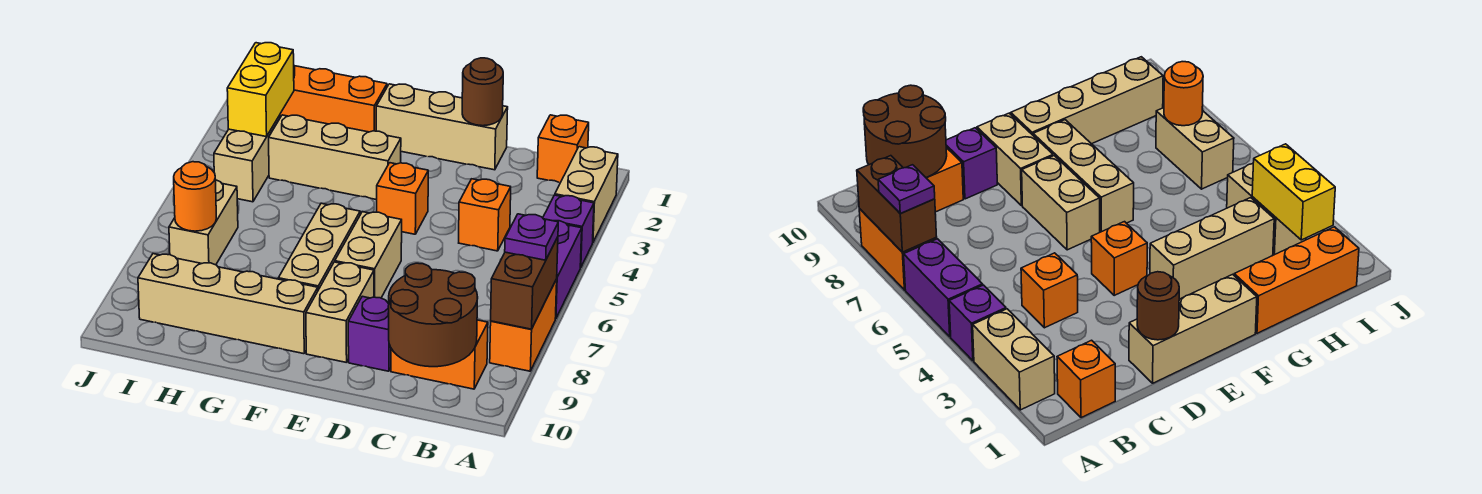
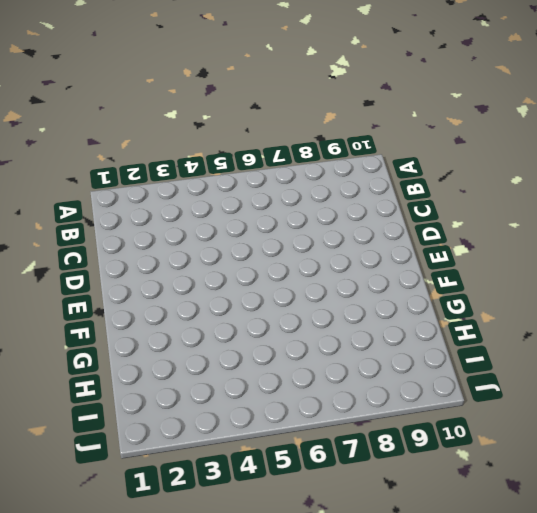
none -> tan brick A2:A3 level 1
none -> purple brick A4 level 1
none -> purple brick A5:A6 level 1

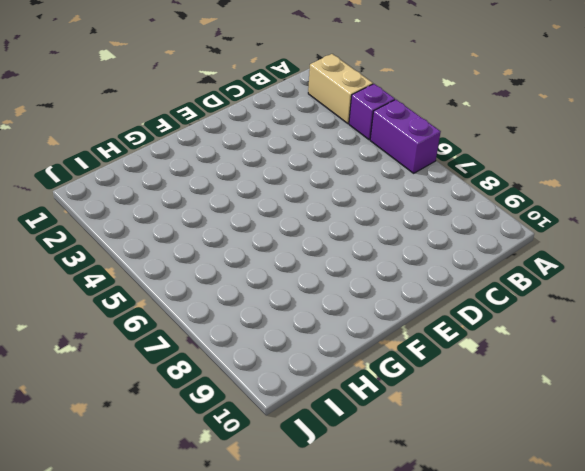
none -> orange brick A7:A8 level 1
none -> orange brick B1 level 1
none -> orange brick B9:C9 level 1

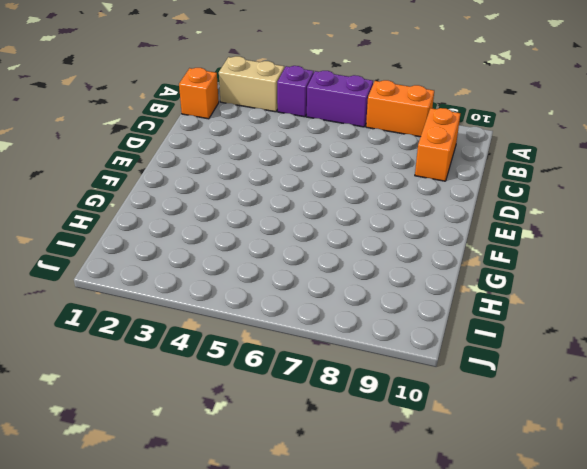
none -> orange brick C4 level 1
none -> tan brick D1:F1 level 1
none -> purple brick D9 level 1

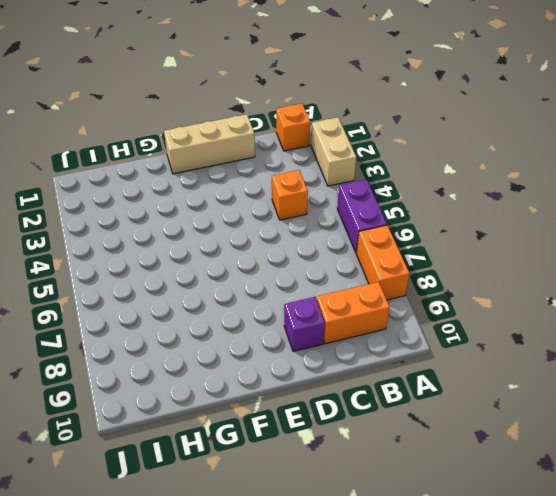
none -> purple brick A4 level 1
none -> orange brick E4 level 1
none -> tan brick E6:E7 level 1

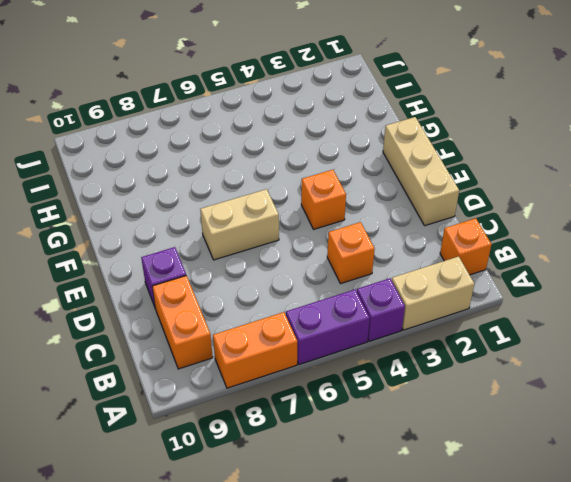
none -> tan brick E8:E9 level 1
none -> tan brick F3:H3 level 1
none -> tan brick F6:F8 level 1

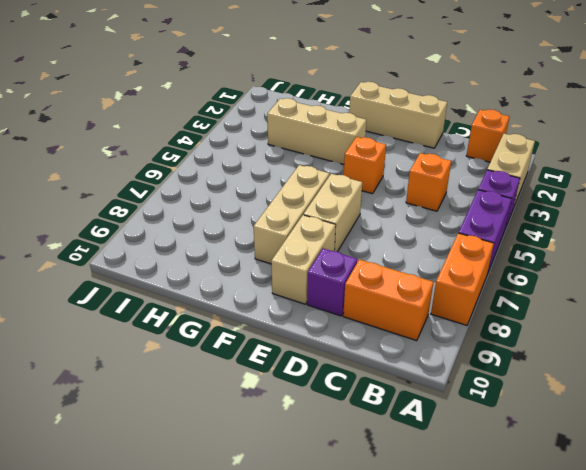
none -> tan brick F9:I9 level 1
none -> orange brick G1:I1 level 1
none -> tan brick I3:I4 level 1

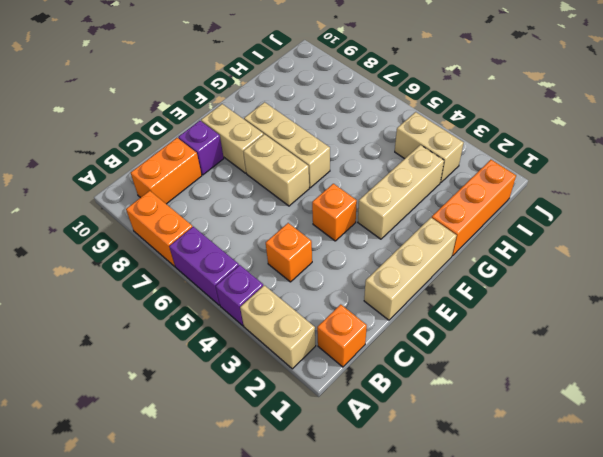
none -> tan brick F9:I9 level 1
none -> tan brick I6:I7 level 1
none -> brown brick A7:A8 level 2

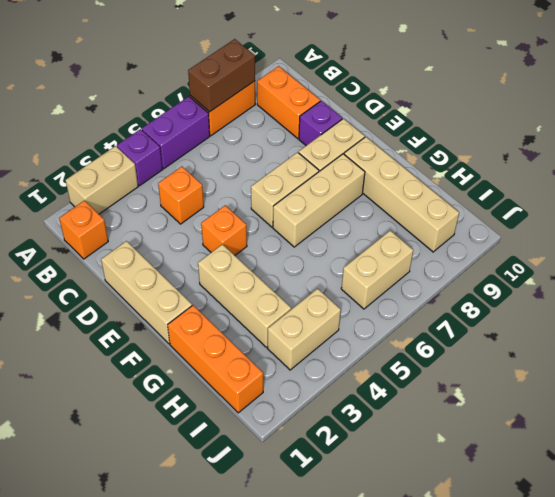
none -> brown round brick B9:C10 level 2
none -> brown round brick D1 level 2
none -> yellow brick I2:I3 level 2

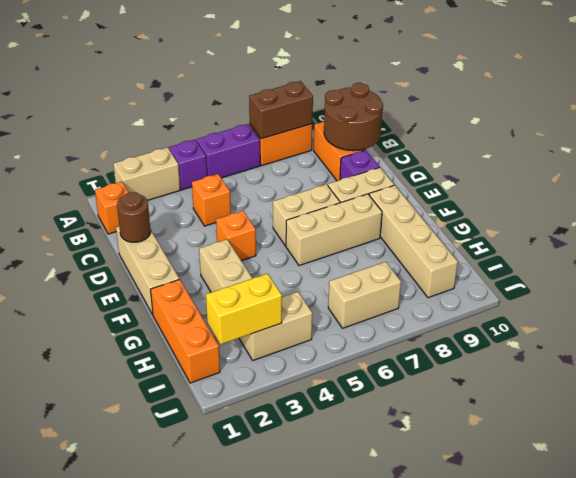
none -> orange round brick I7 level 2
none -> purple plate A7 level 3

